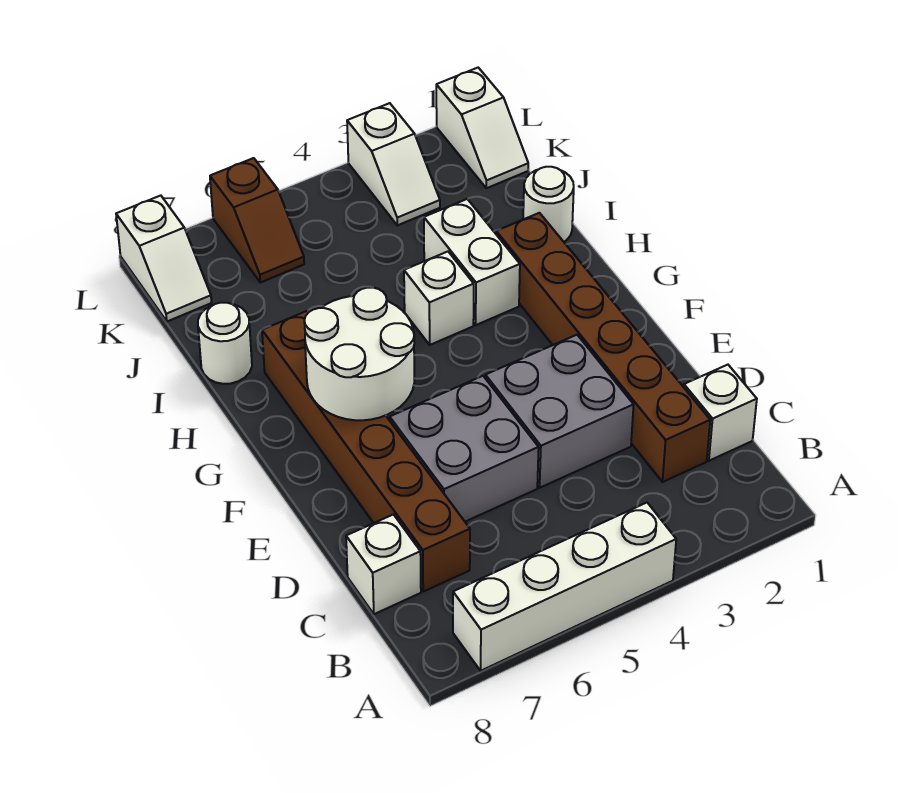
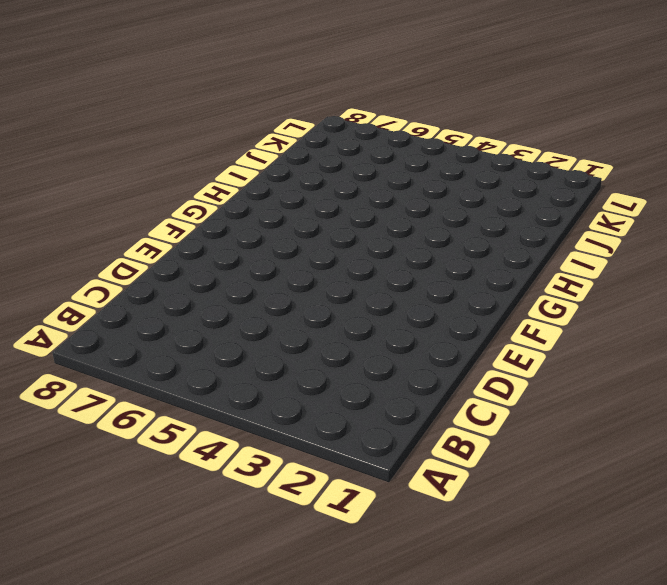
none -> white brick A4:A7 level 1
none -> white brick C1 level 1
none -> brown brick C2:H2 level 1

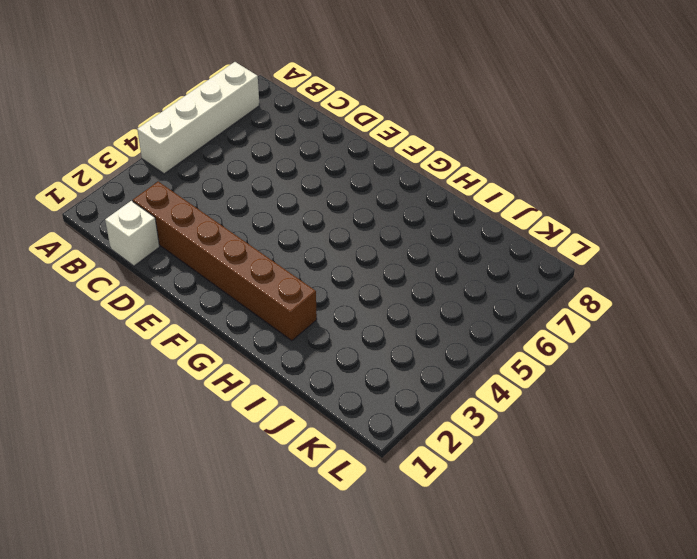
none -> brown brick C7:H7 level 1
none -> white brick C8 level 1
none -> grey brick D3:E4 level 1

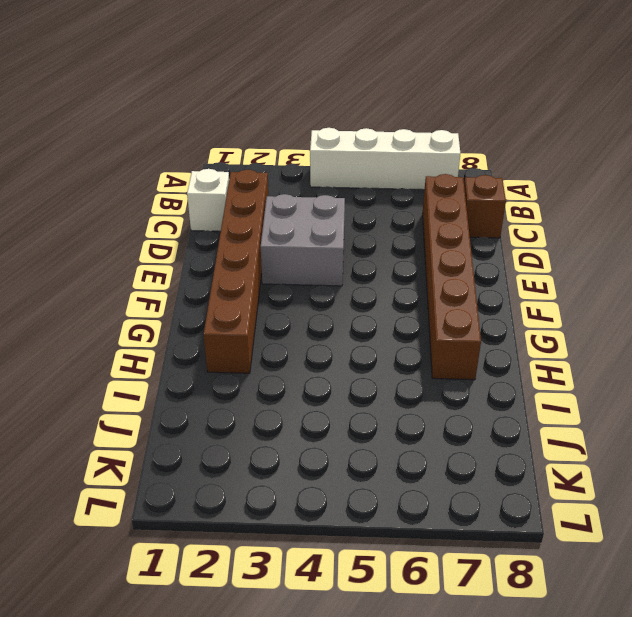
brown brick C8 level 1 -> white brick C8 level 1
none -> grey brick D5:E6 level 1
none -> white brick H3:I3 level 1
none -> white brick H4 level 1

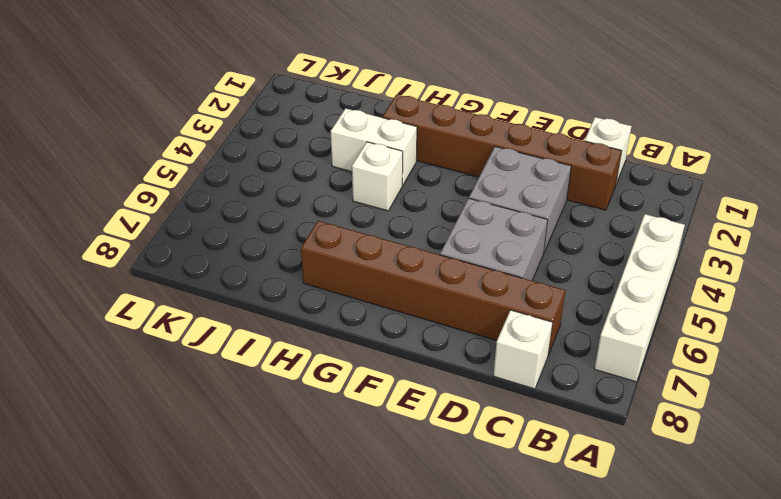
none -> white round brick I1 level 1
none -> white round brick I8 level 1
none -> white slope K1:L1 level 1 top L

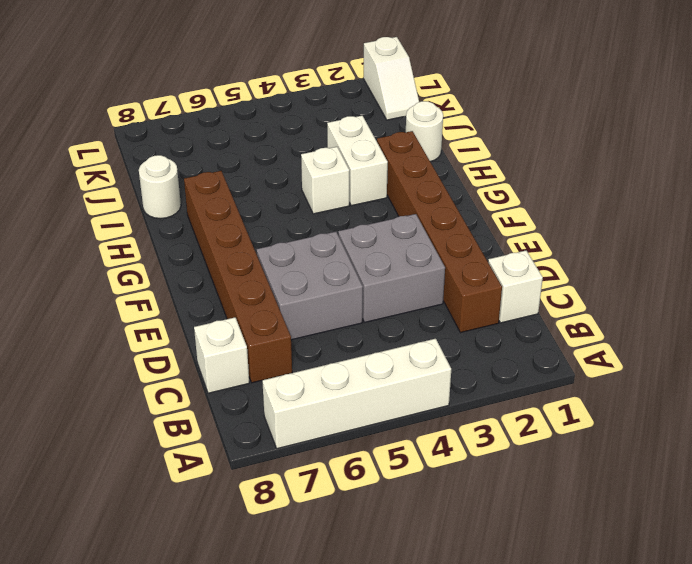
none -> white slope K3:L3 level 1 top L
none -> brown slope K6:L6 level 1 top L
none -> white slope K8:L8 level 1 top L

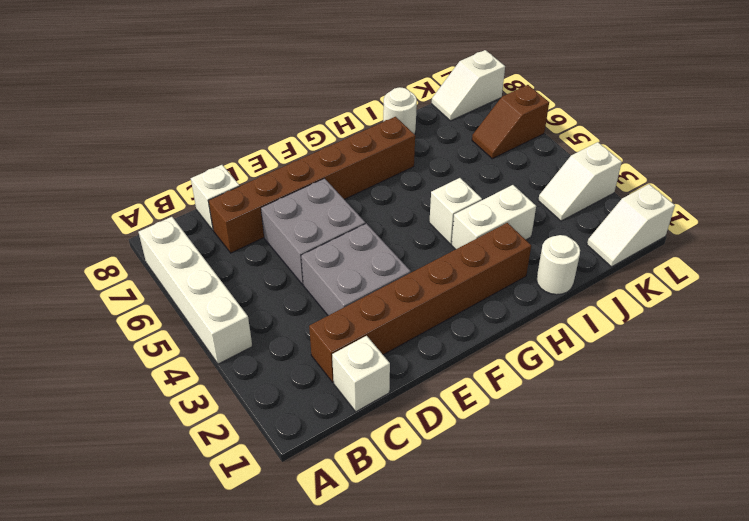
none -> white round brick F6:G7 level 2

